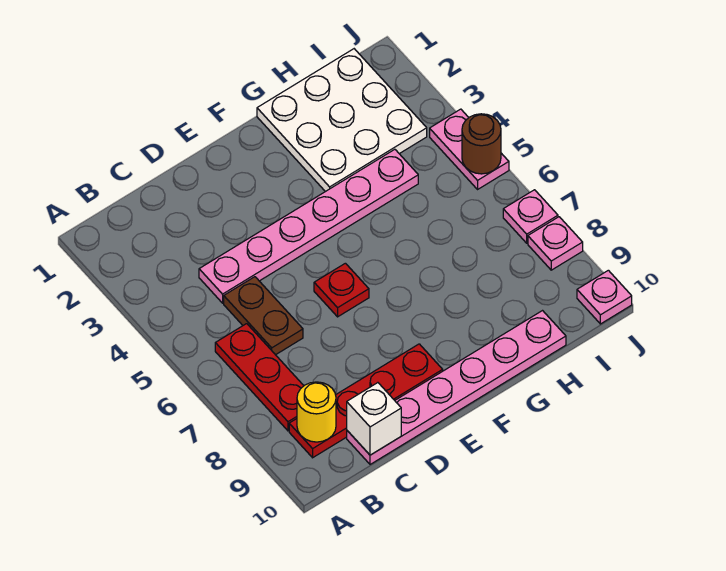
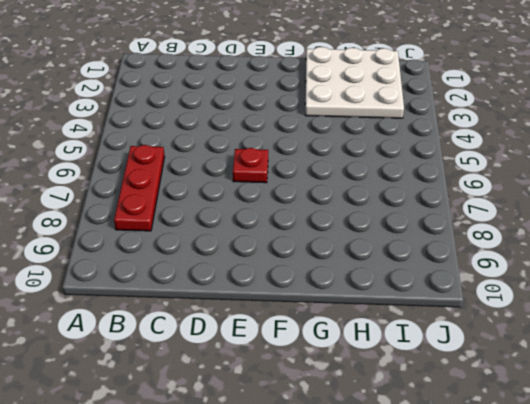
none -> red plate B9:E9 level 1
none -> pink plate C4:H4 level 1
none -> brown plate C5:C6 level 1

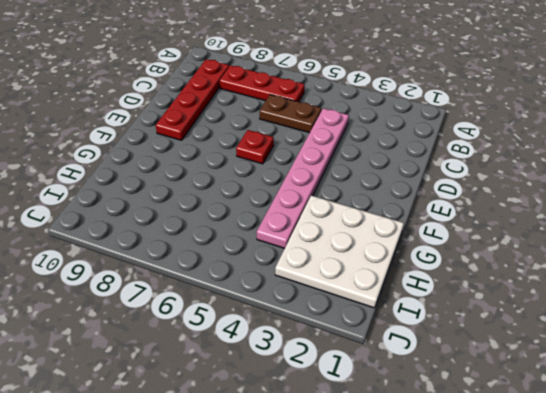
none -> pink plate C10:H10 level 1
none -> pink plate J4:J5 level 1
none -> pink plate J7 level 1

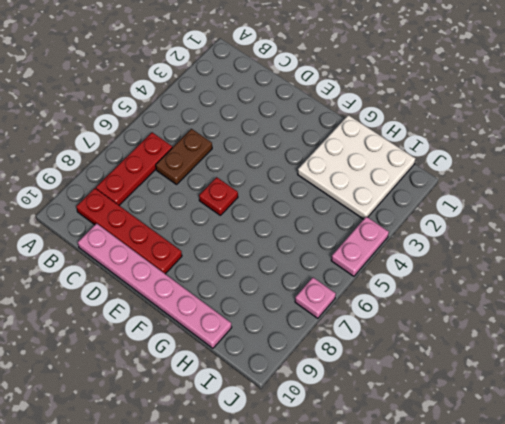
none -> pink plate C4:H4 level 1
none -> pink plate J8 level 1
none -> pink plate J10 level 1

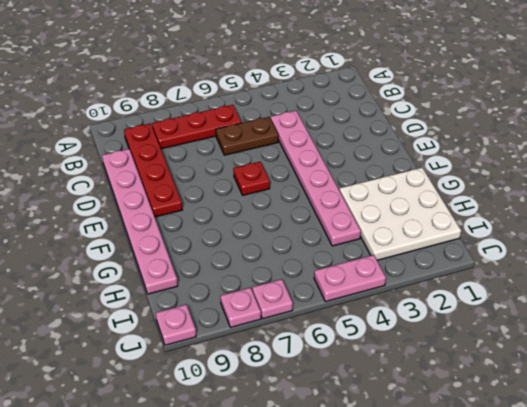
none -> yellow round brick B9 level 2
none -> white brick C10 level 2
none -> brown round brick J5 level 2

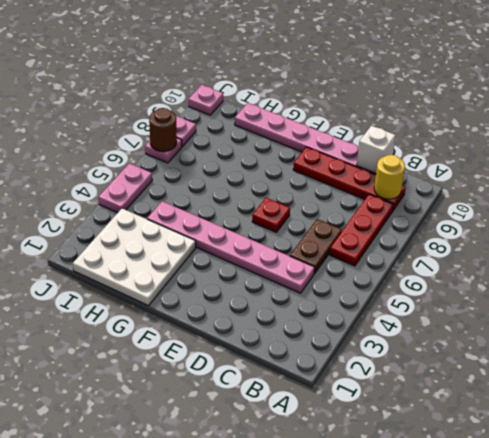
brown round brick J7 level 2 -> brown round brick J5 level 2

